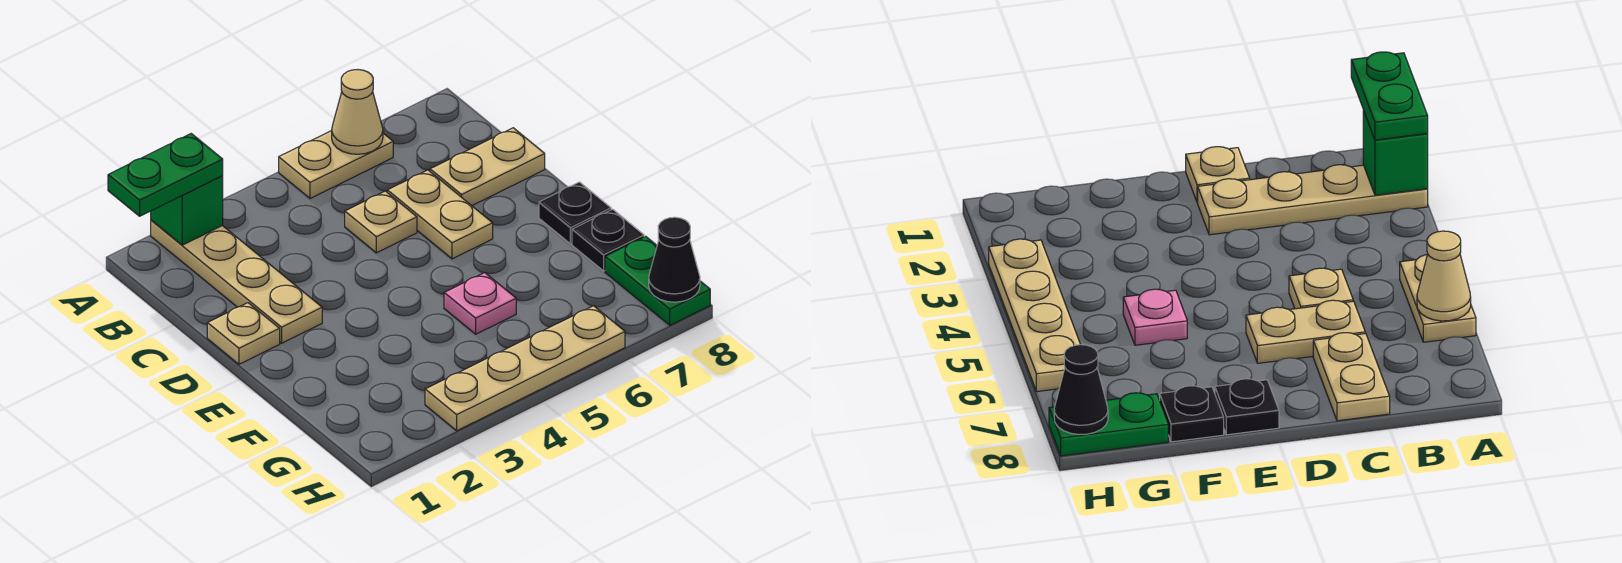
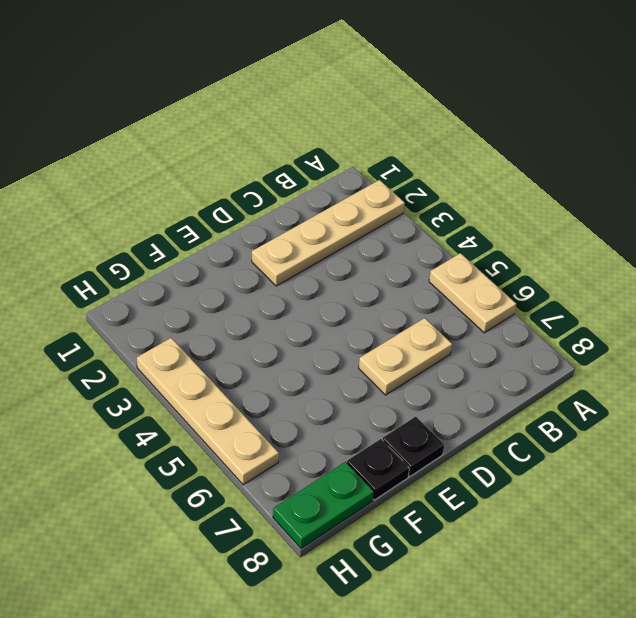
none -> tan plate C5 level 1
none -> tan plate C7:C8 level 1
none -> tan plate D1 level 1

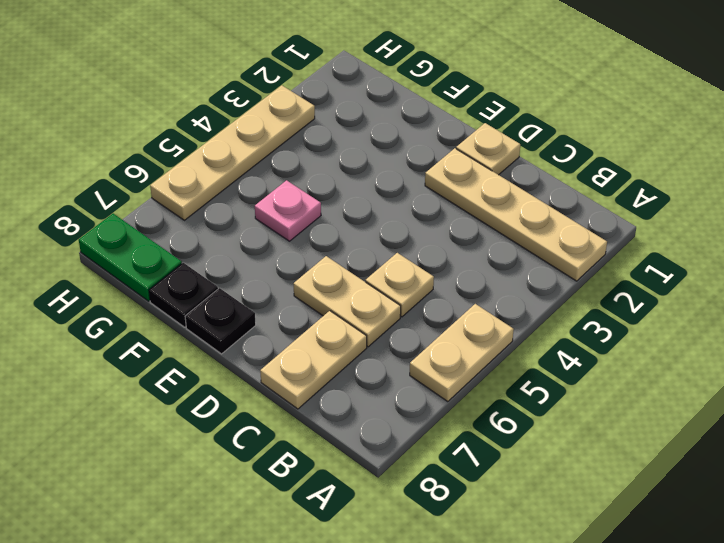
none -> green brick A2 level 2
none -> tan cone A6 level 2
none -> black cone H8 level 2

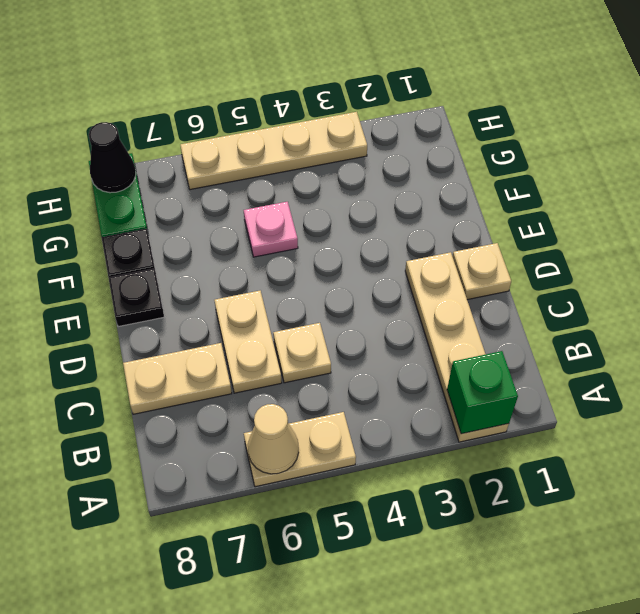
none -> green plate A1:A2 level 3

